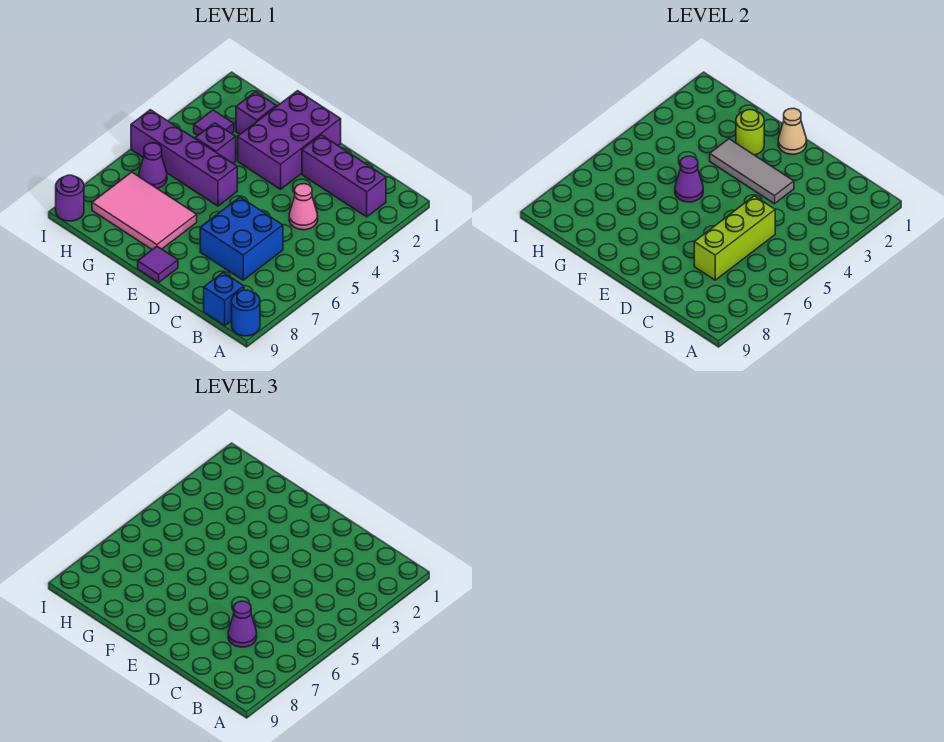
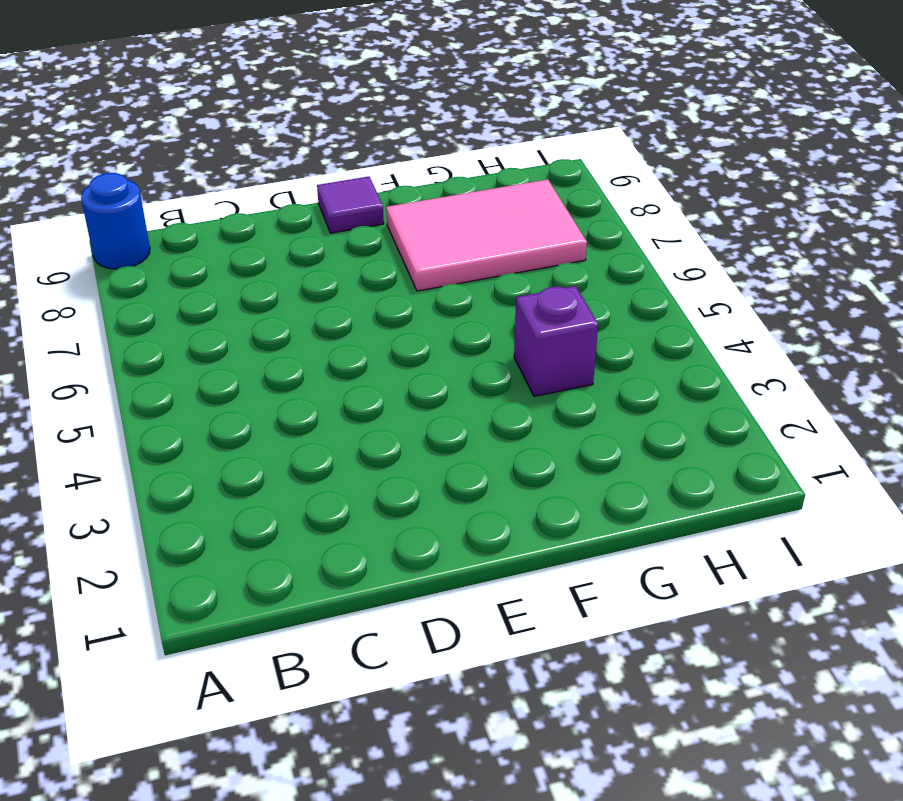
none -> purple brick B2:D2 level 1
none -> blue brick B9 level 1
none -> pink cone C4 level 1

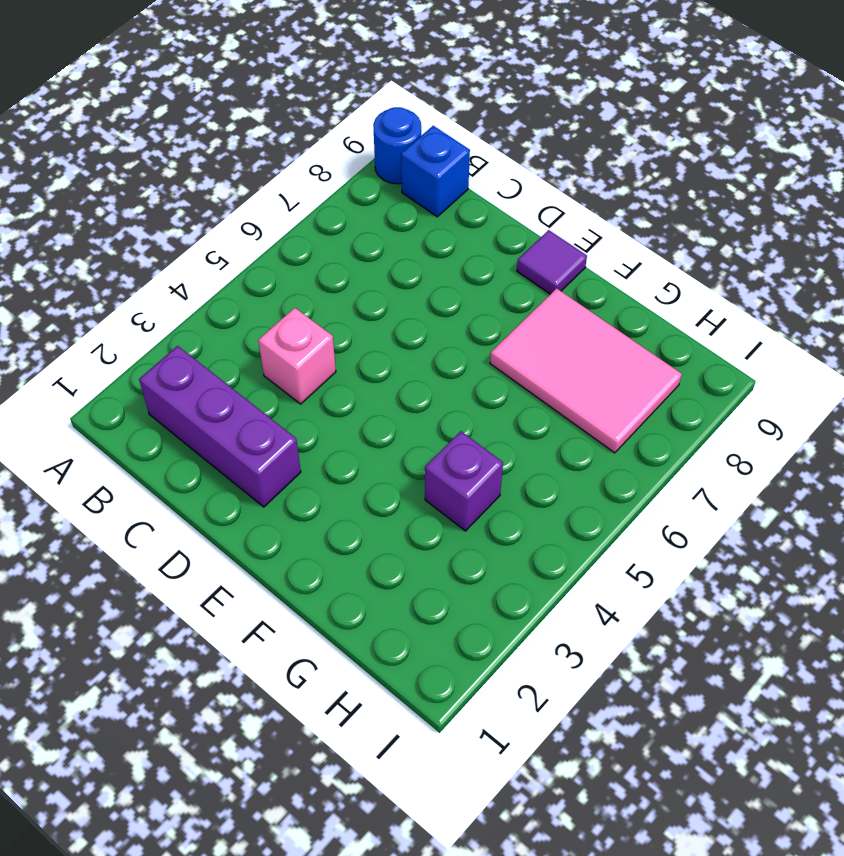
pink brick C4 level 1 -> pink cone C4 level 1
none -> blue brick C6:D7 level 1
none -> purple brick E1:F3 level 1
none -> purple brick F5:I5 level 1

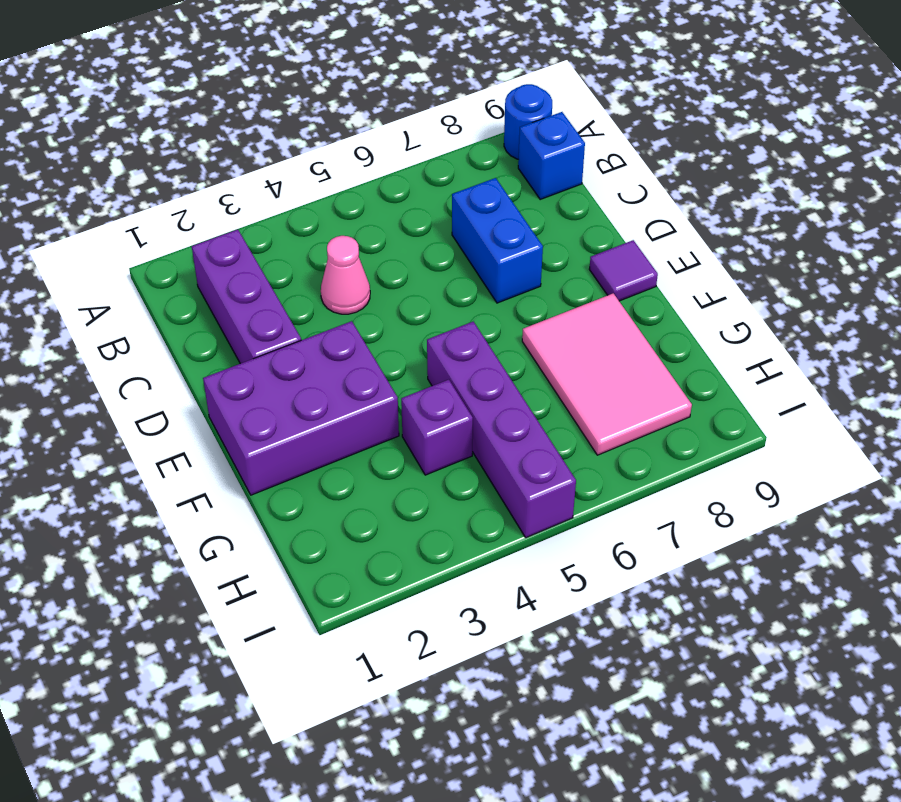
blue brick C7:D7 level 1 -> blue brick C6:D7 level 1
none -> purple brick G2 level 1
none -> purple tile H3 level 1
none -> purple cone H6 level 1

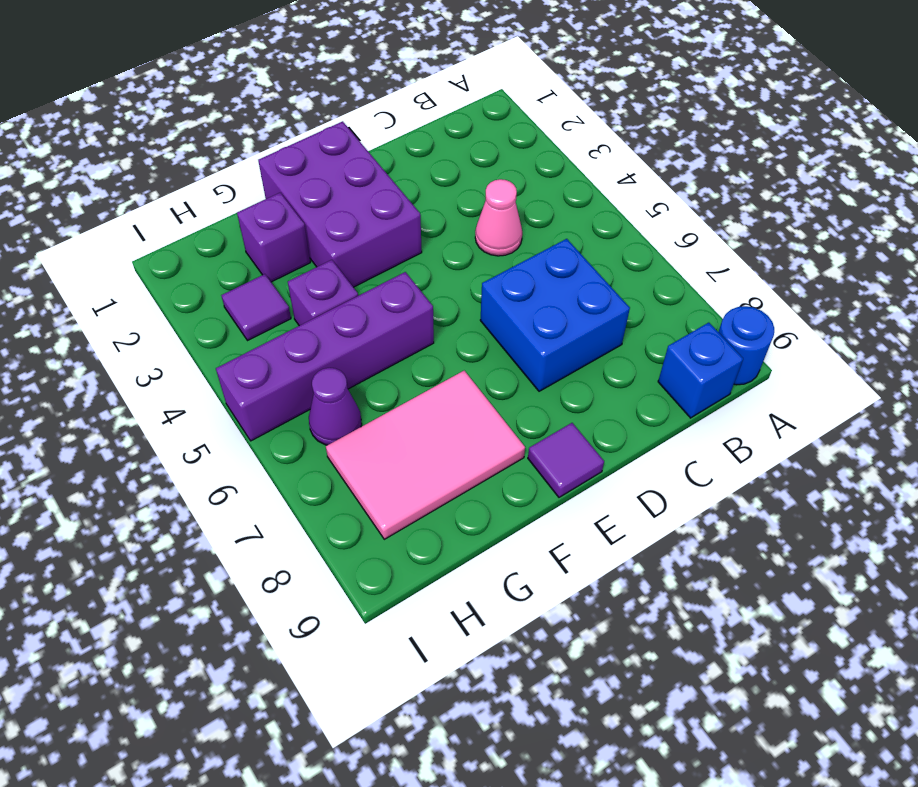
none -> purple brick B2:D2 level 1
none -> purple round brick I9 level 1
none -> lime brick C5:C7 level 2

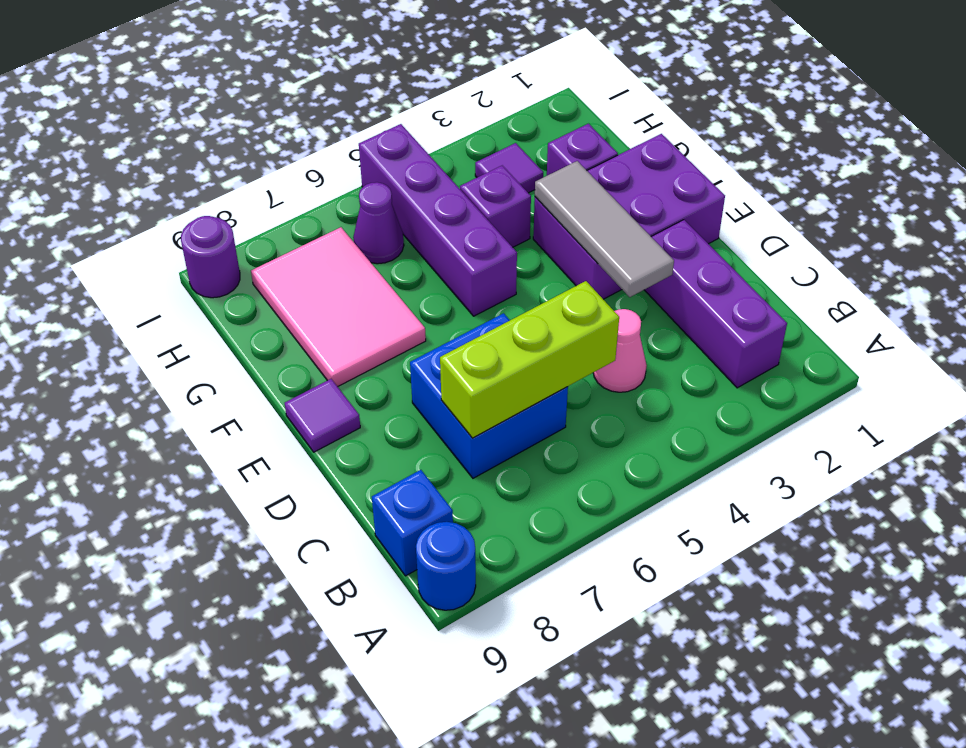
none -> tan cone E1 level 2
none -> lime round brick F2 level 2
none -> purple cone F5 level 2

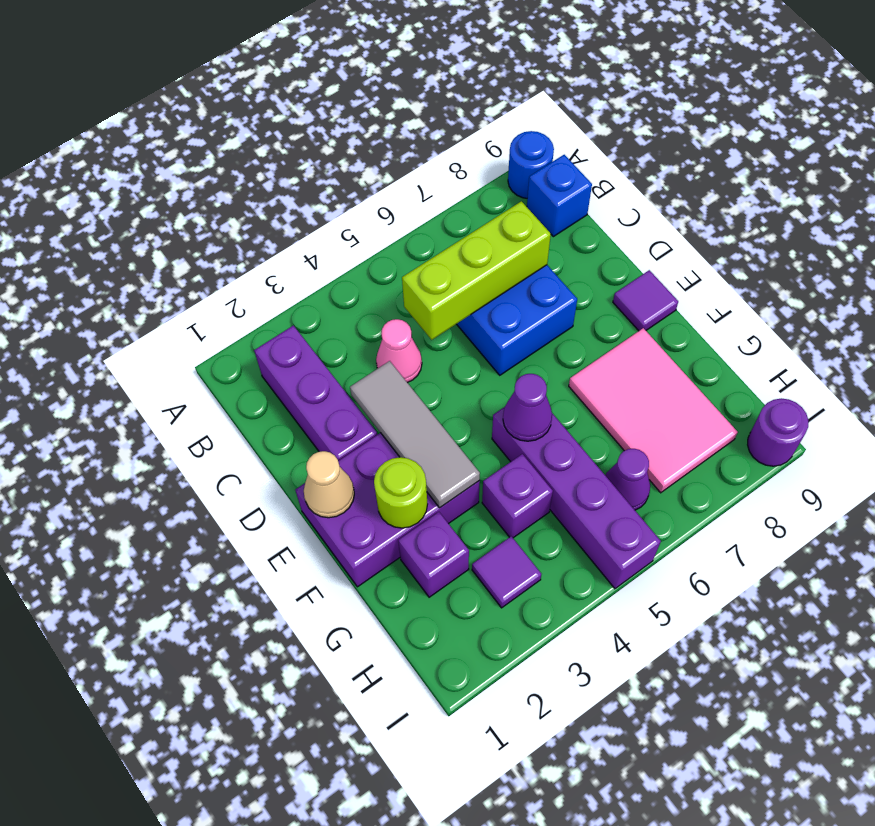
none -> purple cone C7 level 3

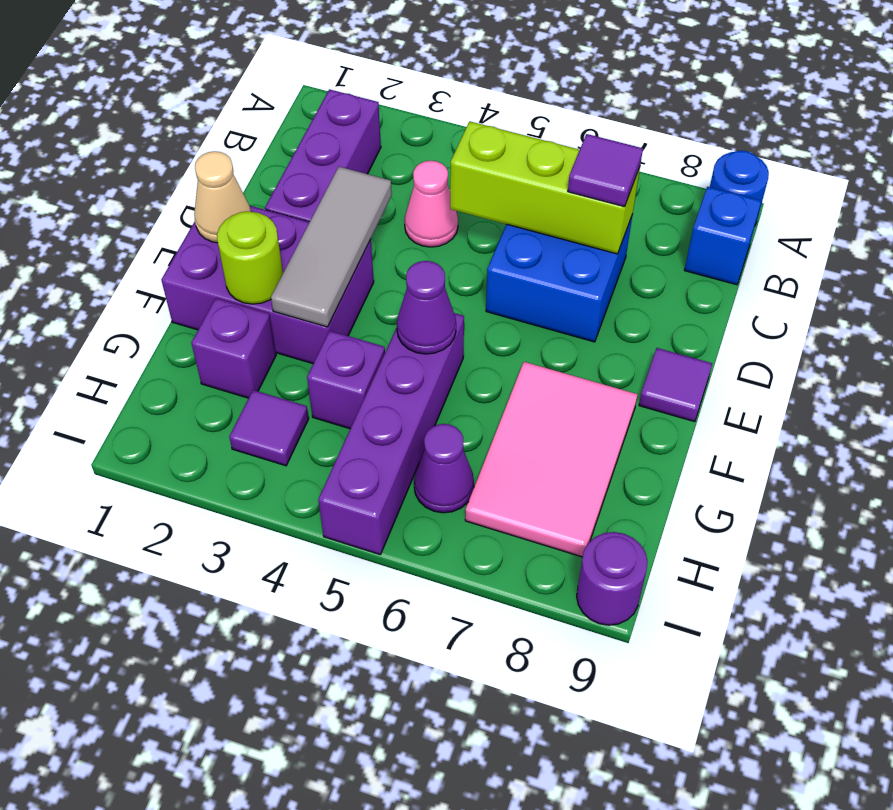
purple tile C7 level 3 -> purple cone C7 level 3

